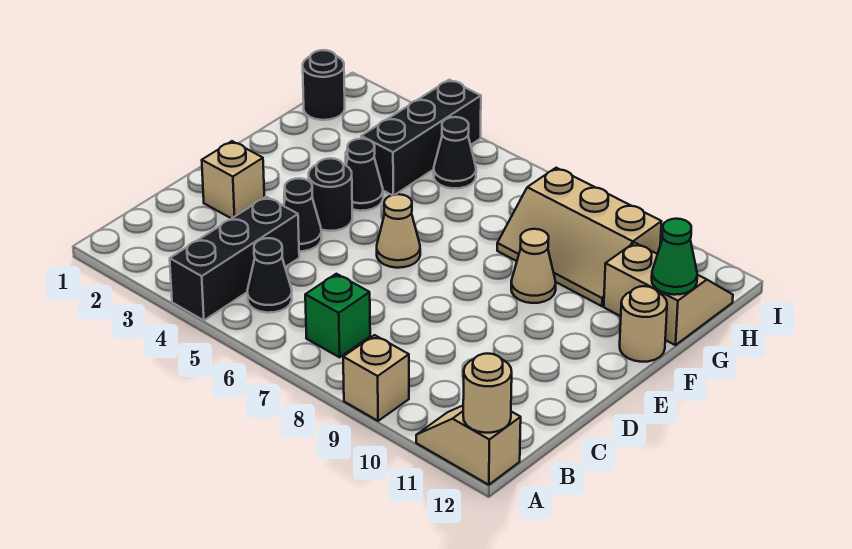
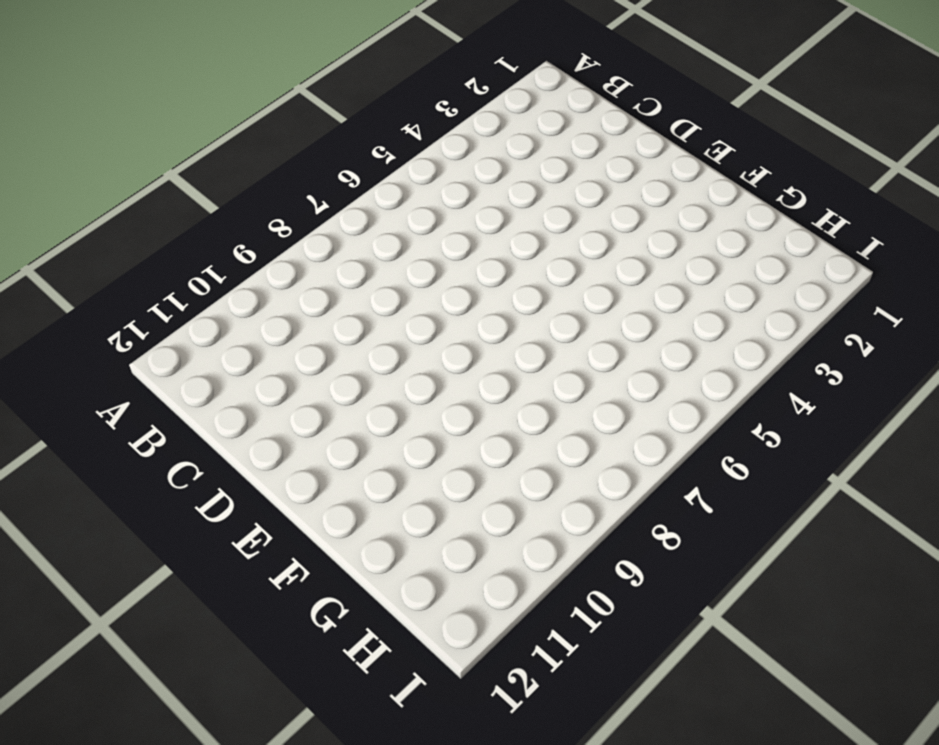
none -> black brick A4:C4 level 1
none -> tan brick A9 level 1
none -> tan slope A11:A12 level 1 top 12

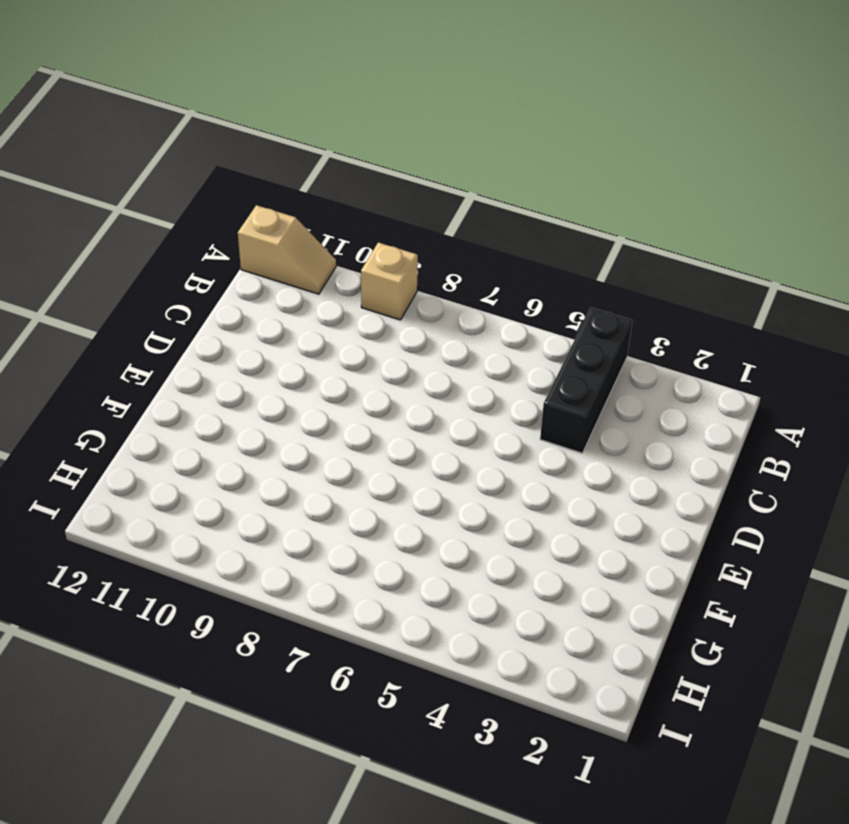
none -> black cone B5 level 1
none -> green brick B7 level 1
none -> tan brick D2 level 1

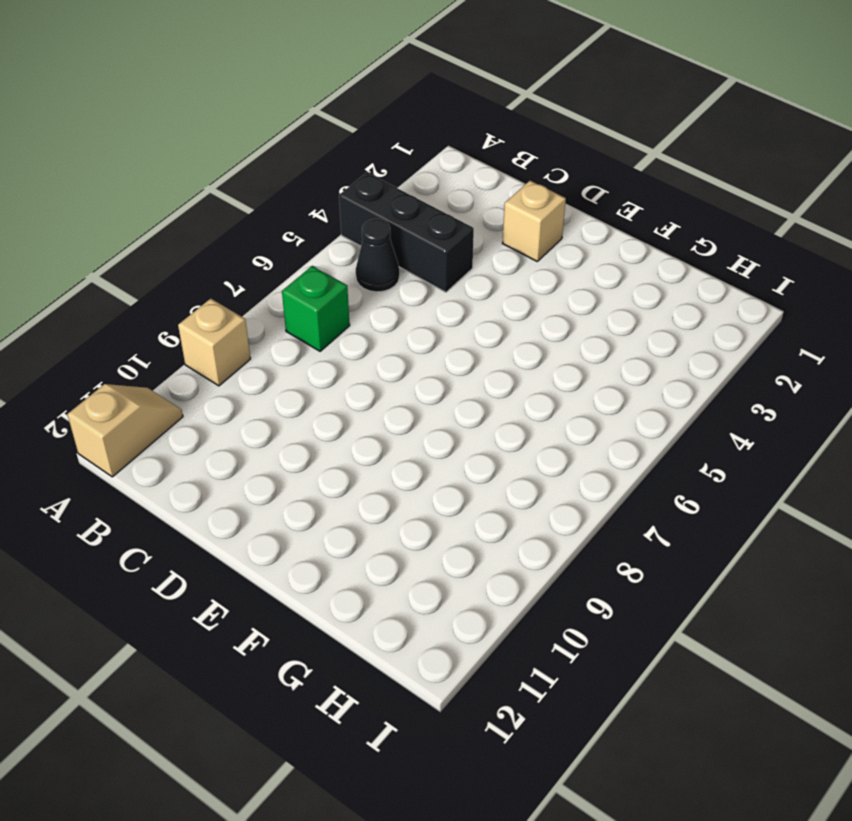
none -> black cone D4 level 1
none -> black round brick E4 level 1
none -> tan cone E6 level 1

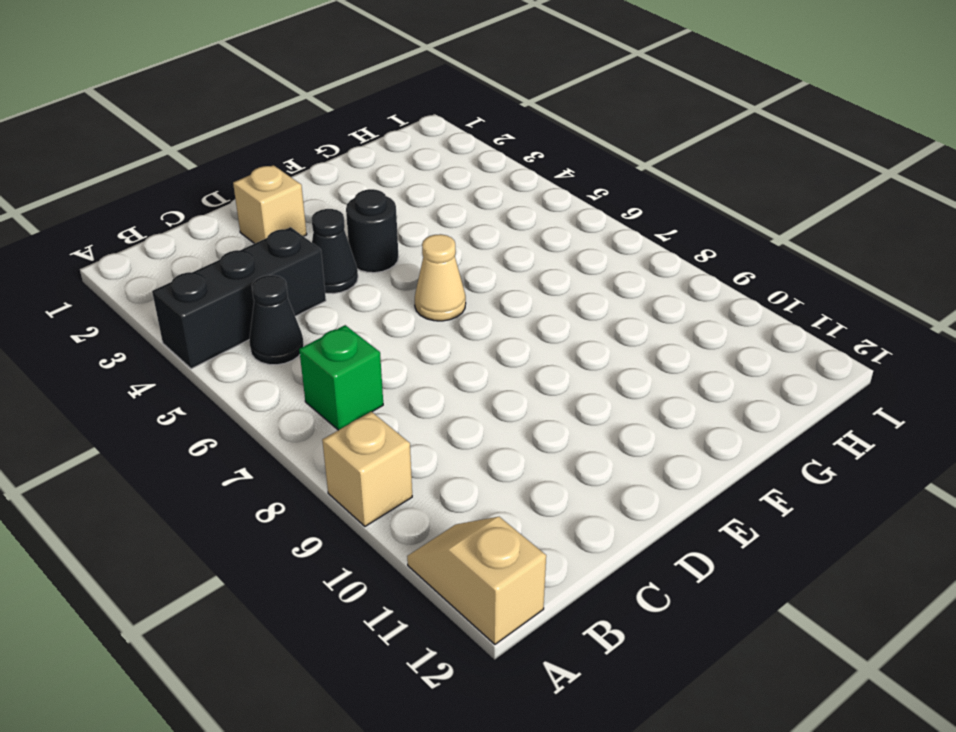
none -> black cone F4 level 1
none -> tan cone F9 level 1
none -> tan round brick F12 level 1

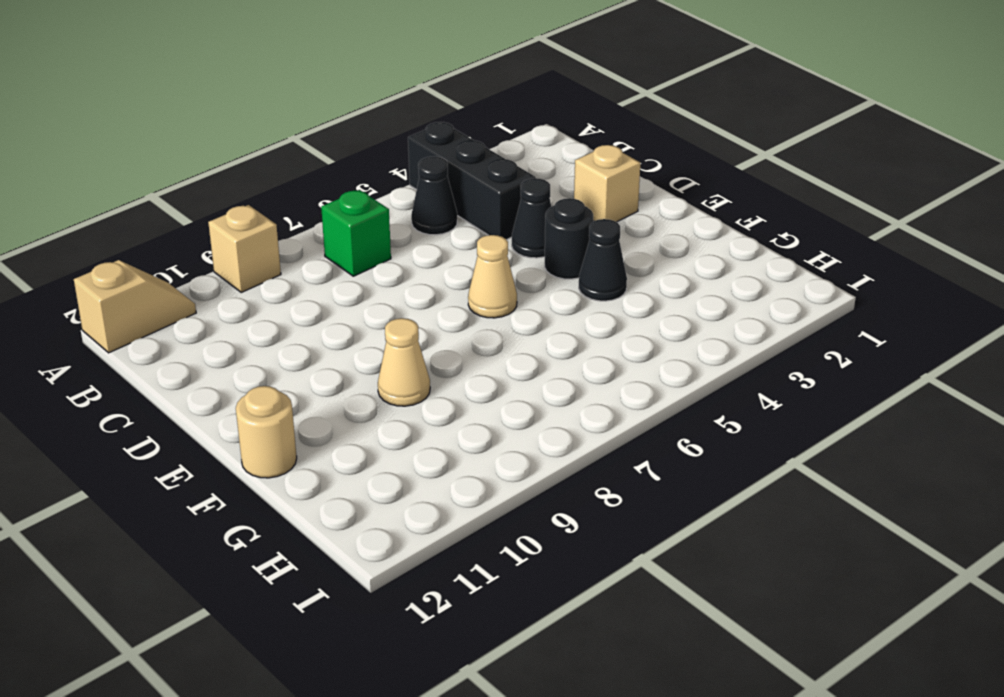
none -> black brick G4:I4 level 1
none -> tan slope G8:H10 level 1 top H
none -> tan slope G11:H12 level 1 top G

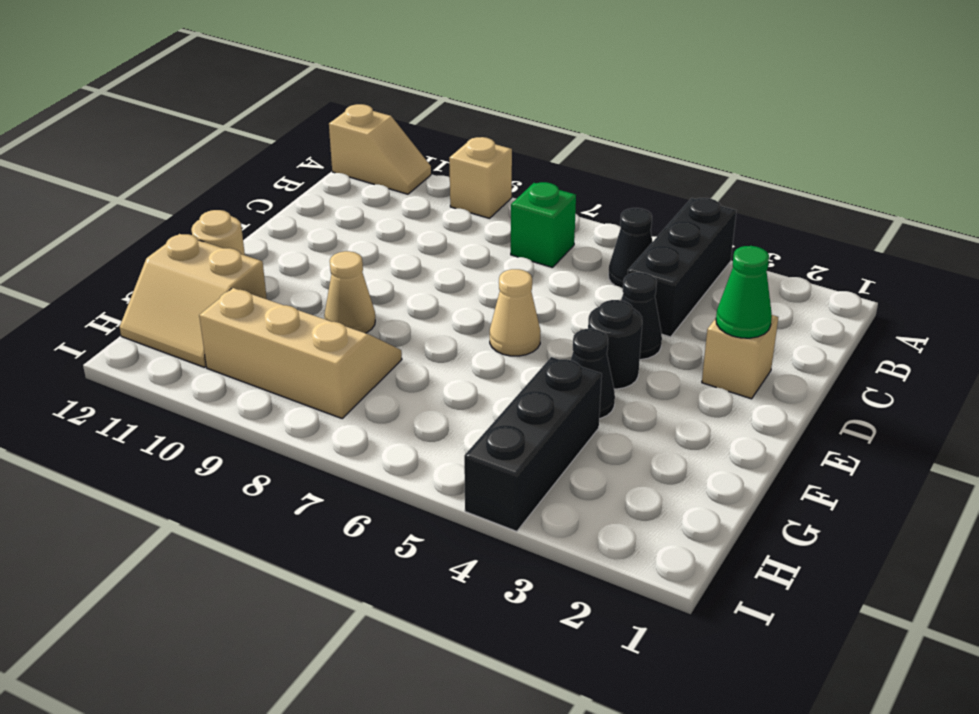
green cone D2 level 2 -> green cone G12 level 2
none -> black round brick H1 level 1
none -> black cone H5 level 1
none -> tan round brick A12 level 2

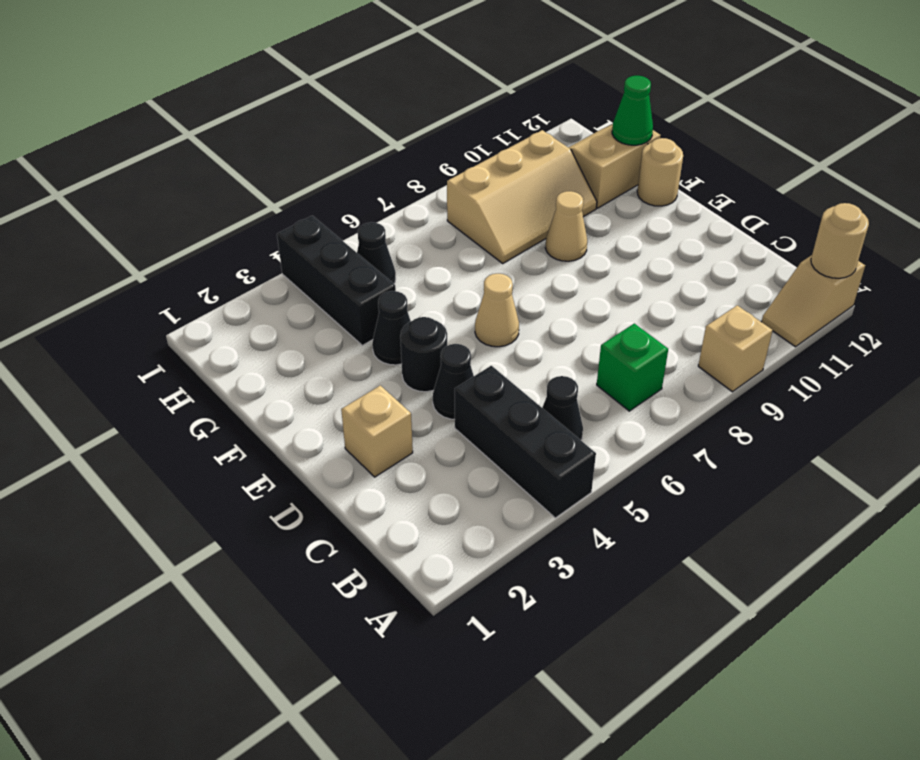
none -> black round brick H1 level 1

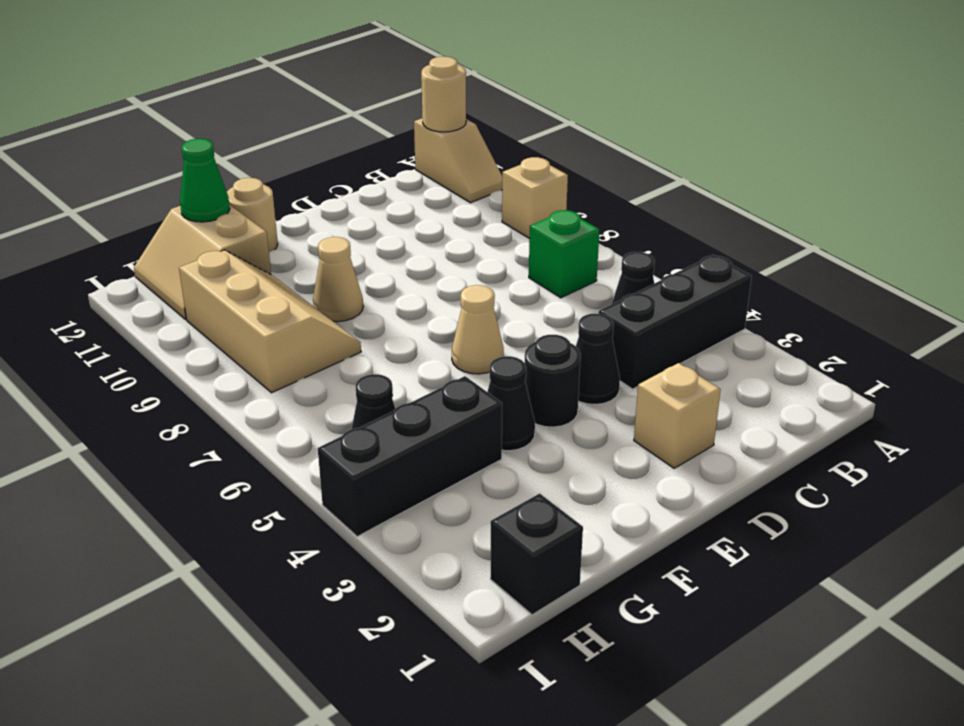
black brick H1 level 1 -> black round brick H1 level 1

